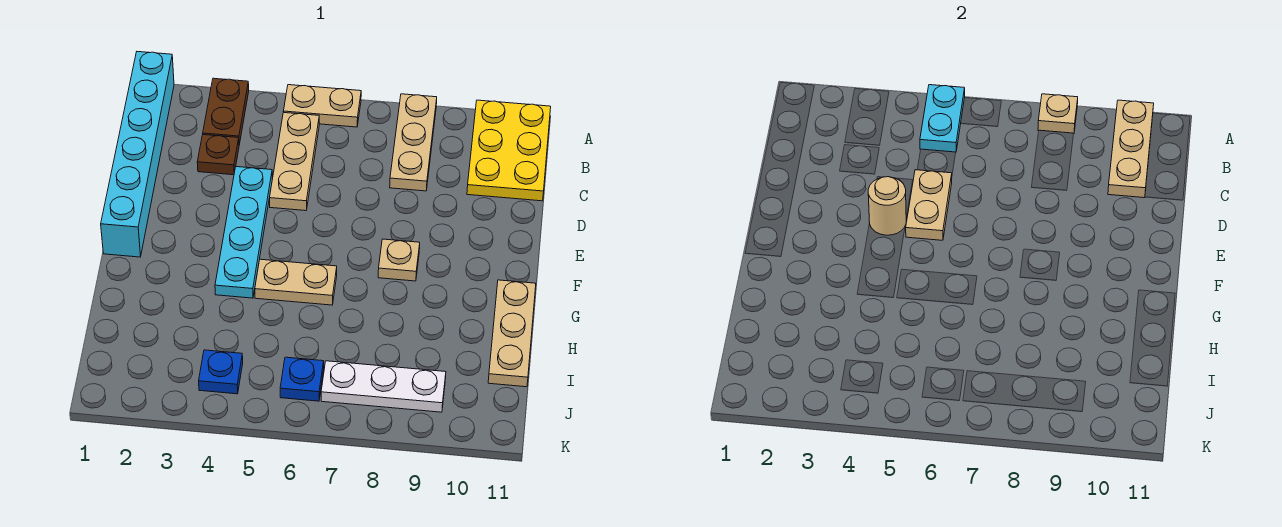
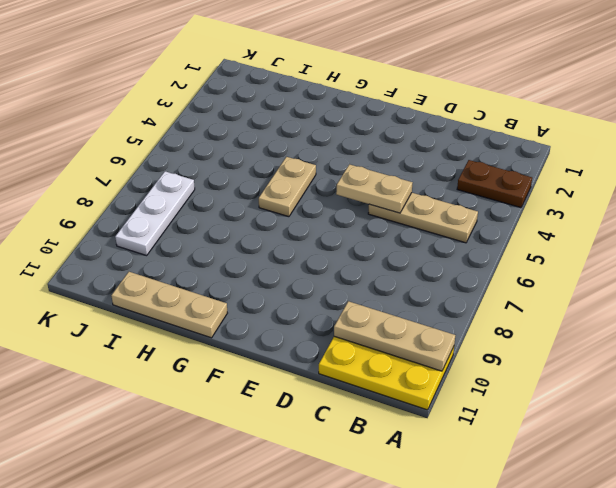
none -> cyan brick A1:F1 level 1
none -> tan plate A5:A6 level 1
none -> tan plate A8:C8 level 1

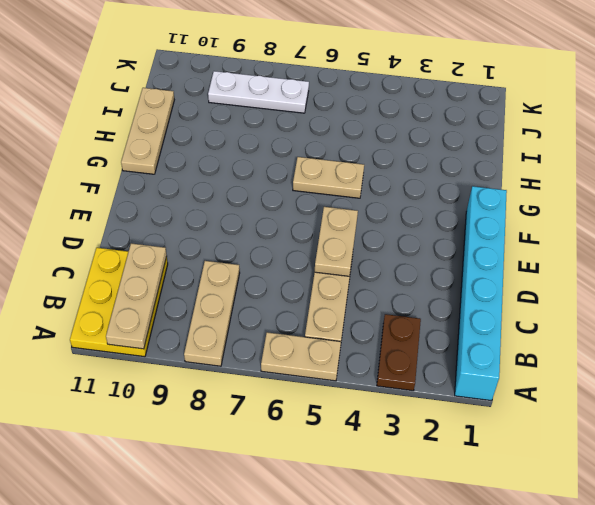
none -> brown plate C3 level 1
none -> cyan plate D4:G4 level 1
none -> tan plate F8 level 1

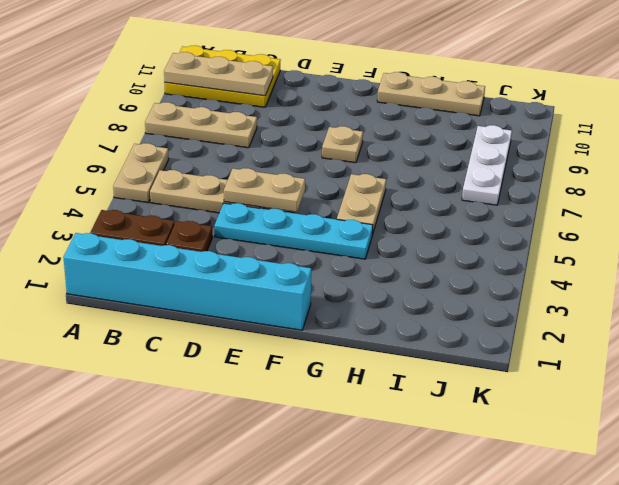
none -> blue plate J4 level 1
none -> blue plate J6 level 1
none -> cyan plate A5:B5 level 2

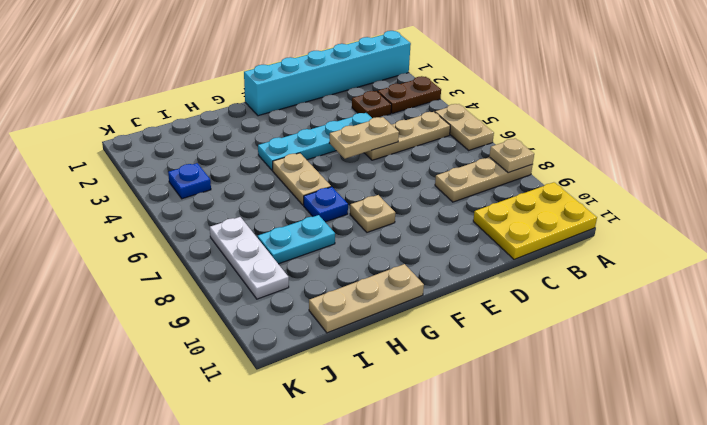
blue plate G7 level 1 -> blue plate J6 level 1
cyan plate H8:I8 level 1 -> cyan plate A5:B5 level 2
none -> tan plate A10:C10 level 2
none -> tan round brick E4 level 2

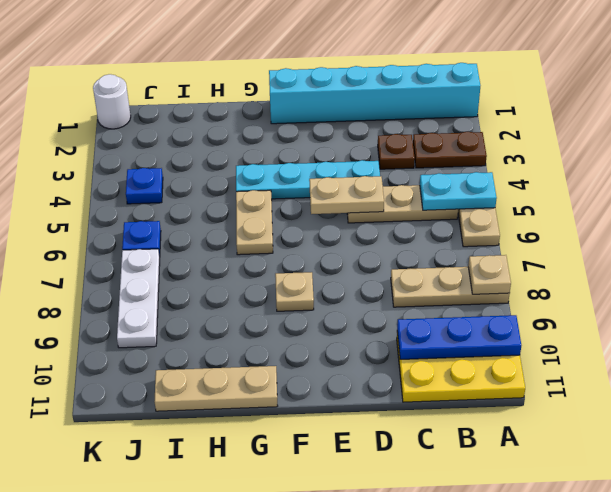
blue plate A10:C10 level 2 -> tan plate A10:C10 level 2
white round brick K1 level 1 -> none
none -> tan round brick E4 level 2

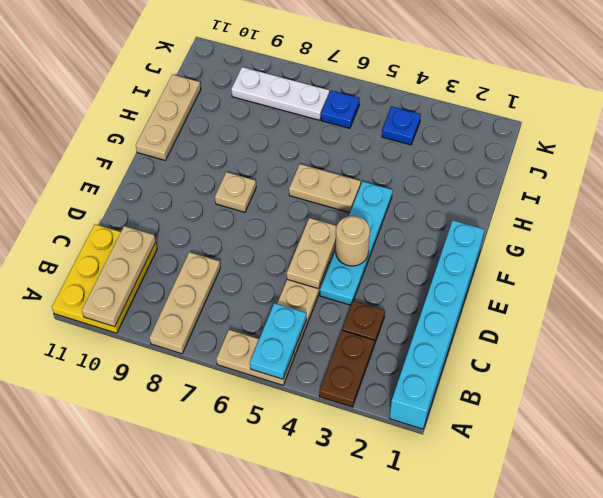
none -> tan plate A8 level 2

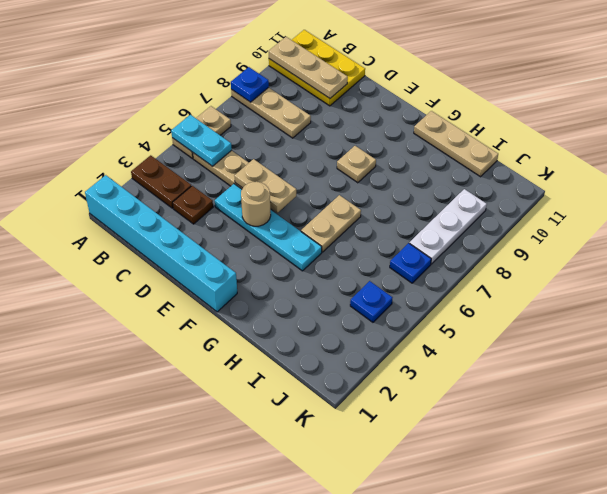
blue plate A8 level 2 -> tan plate A8 level 2

